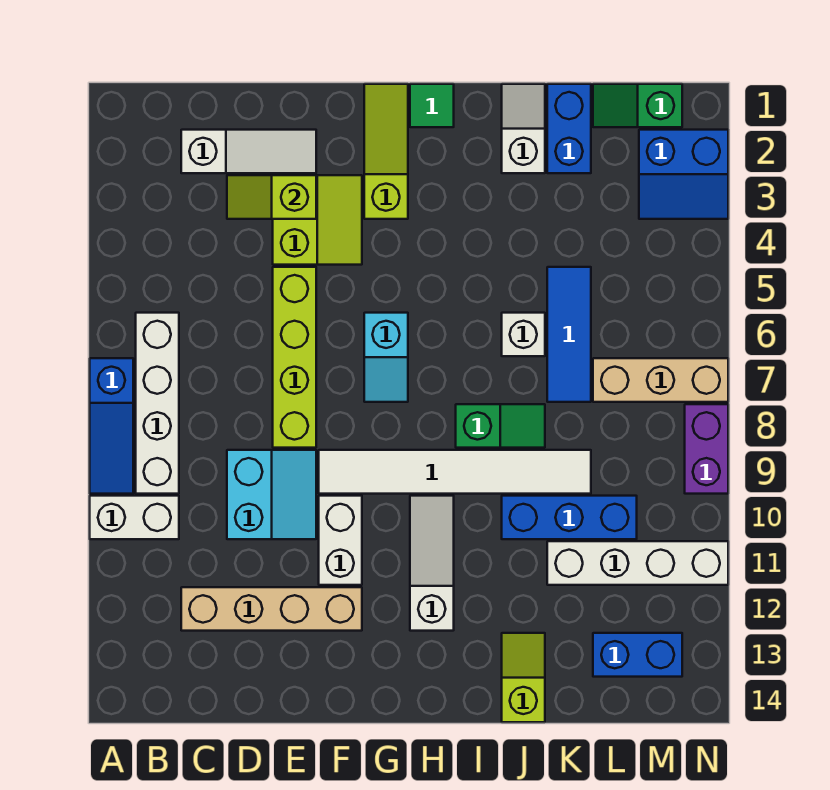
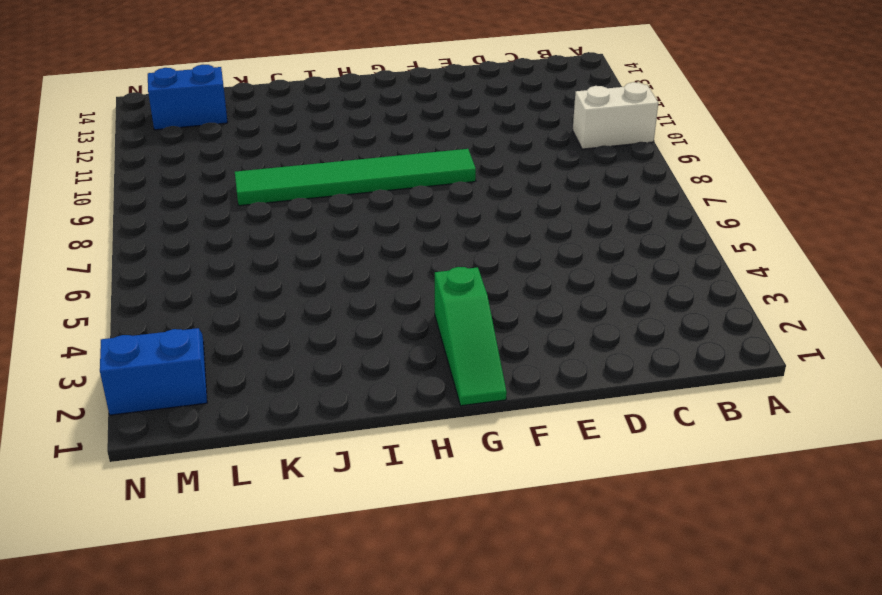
green tile F9:K9 level 1 -> white tile F9:K9 level 1
green slope G1:G3 level 1 top 3 -> lime slope G1:G3 level 1 top 3
none -> blue slope A7:A9 level 1 top 7
none -> white brick B6:B9 level 1
none -> white slope C2:E2 level 1 top C

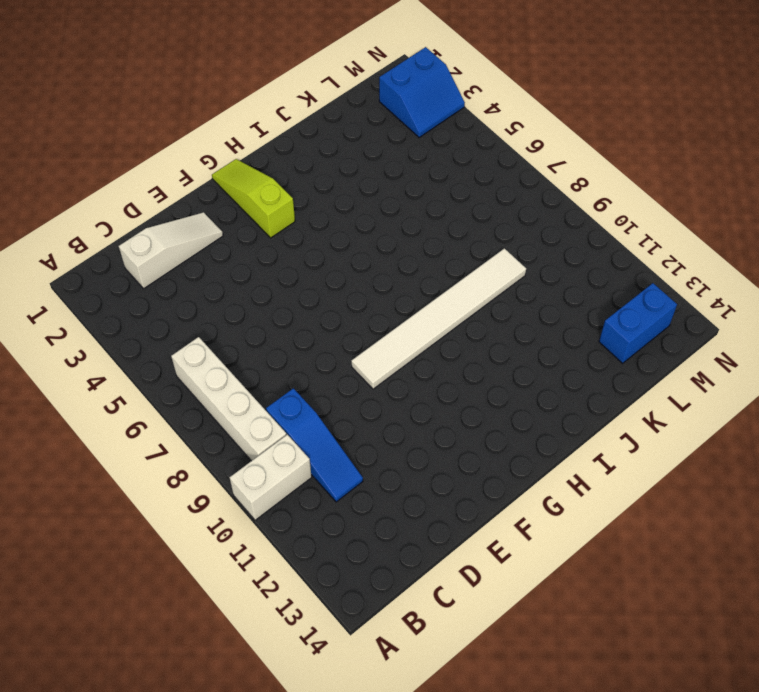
blue slope C9:C11 level 1 top 9 -> blue slope A7:A9 level 1 top 7
none -> tan brick C12:F12 level 1
none -> cyan slope D9:E10 level 1 top D
none -> lime slope E3:F4 level 1 top E

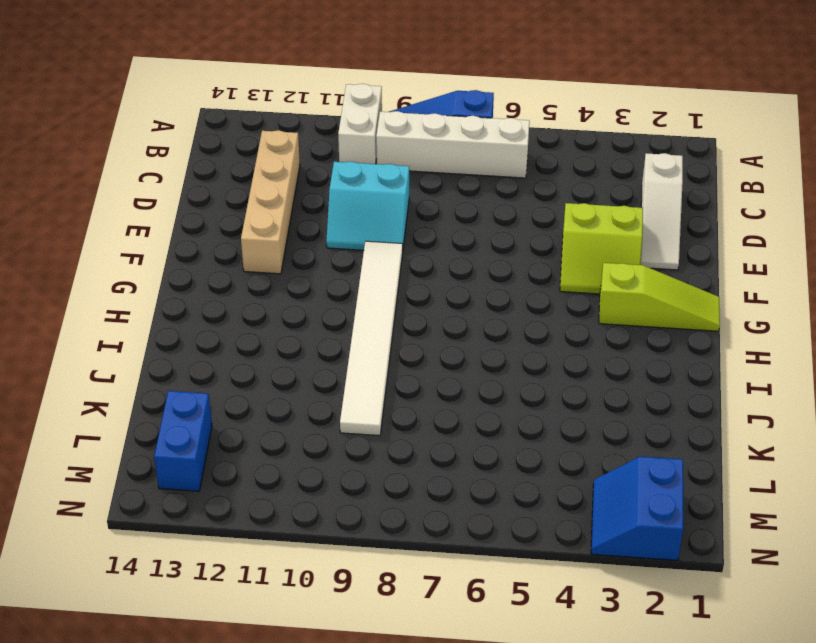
none -> lime brick E5:E8 level 1
none -> white brick F10:F11 level 1
none -> cyan slope G6:G7 level 1 top 6

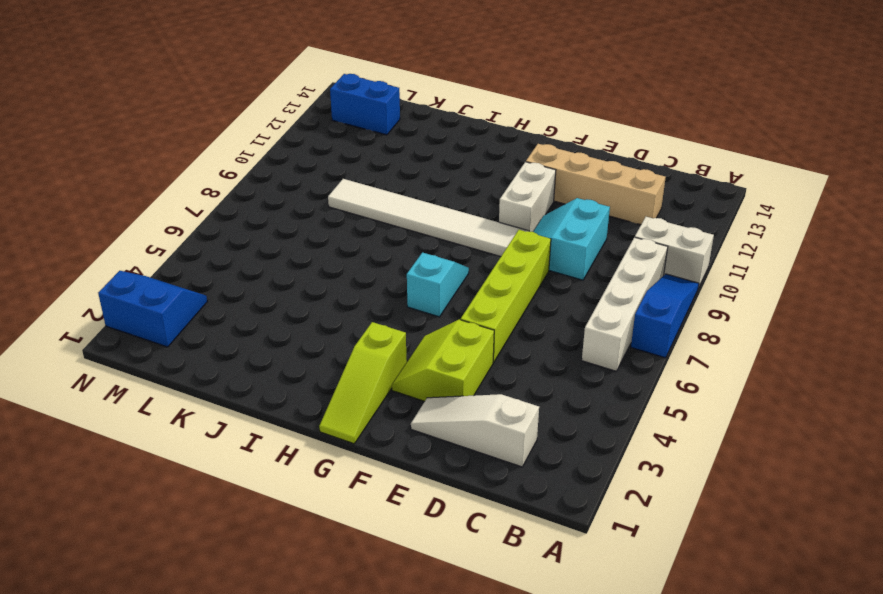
none -> green tile H1 level 1
none -> white slope H10:H12 level 1 top 12
none -> green slope I8:J8 level 1 top I

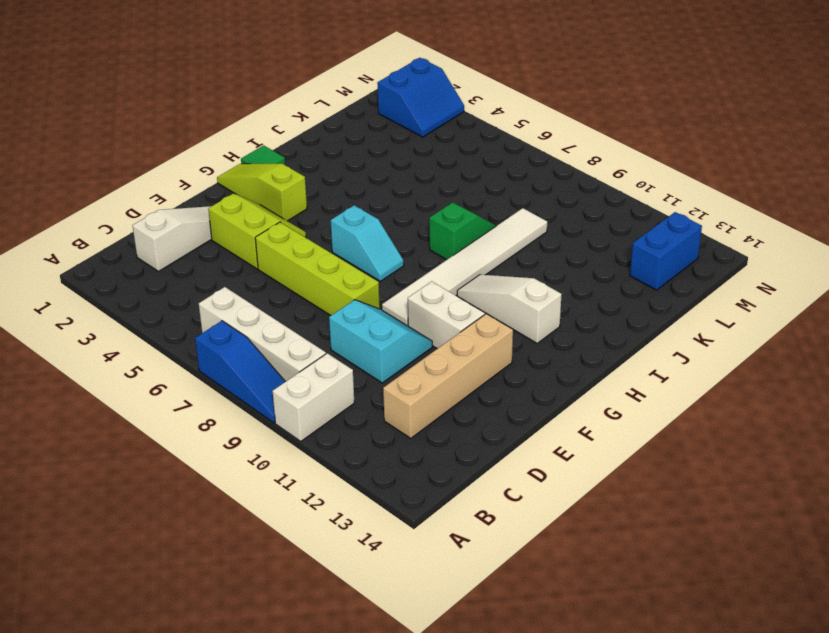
none -> white slope J1:J2 level 1 top 2
none -> white brick J6 level 1
none -> blue brick J10:L10 level 1

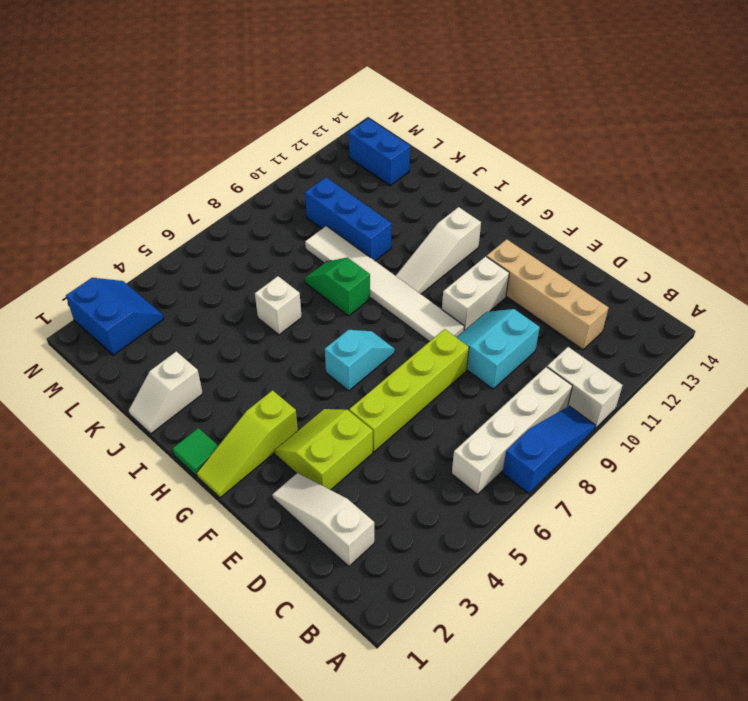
none -> lime slope J13:J14 level 1 top 14
none -> blue brick K1:K2 level 1
none -> blue tile K5:K7 level 1

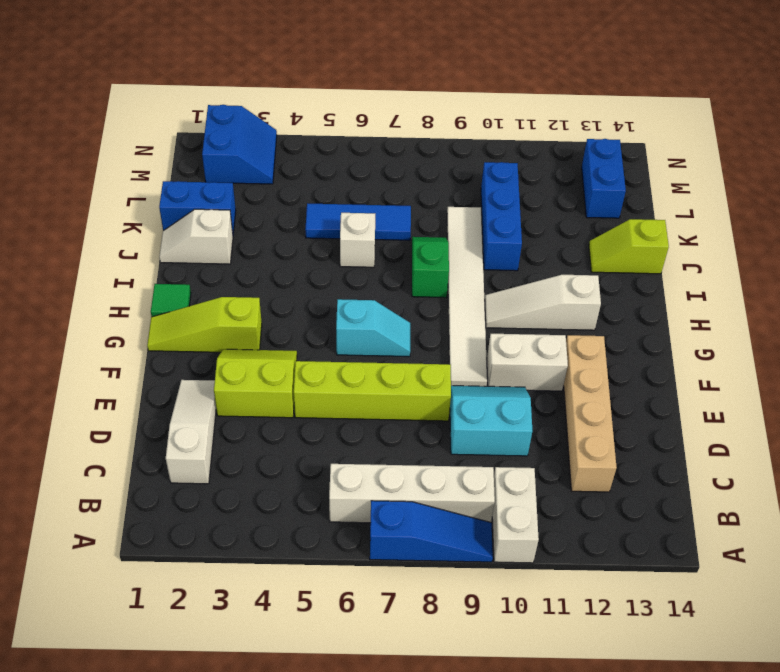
none -> white brick K11:N11 level 1
none -> green slope L1:M1 level 1 top M
none -> tan brick L7:N7 level 1

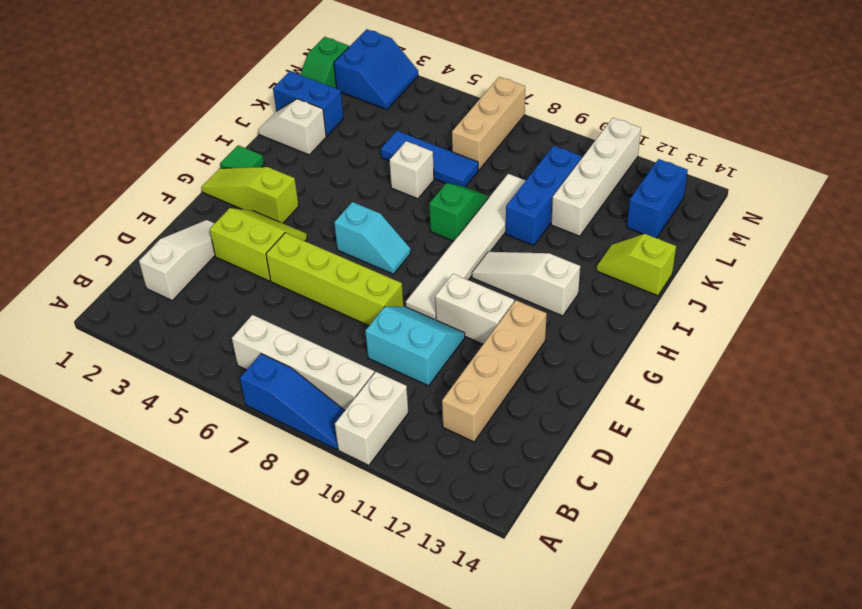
none -> purple brick N8:N9 level 1
none -> lime slope D3:E3 level 2 top E

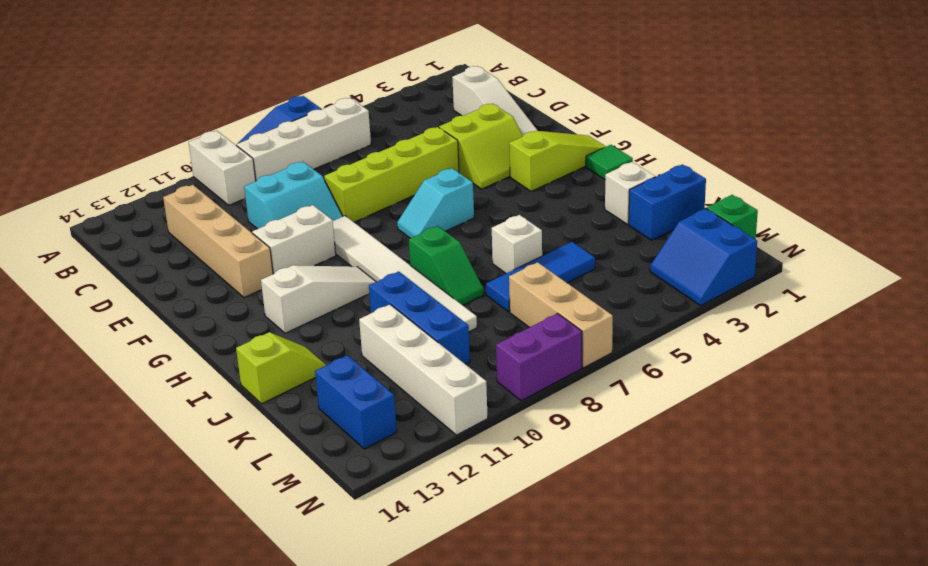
none -> lime slope D3:E3 level 2 top E

